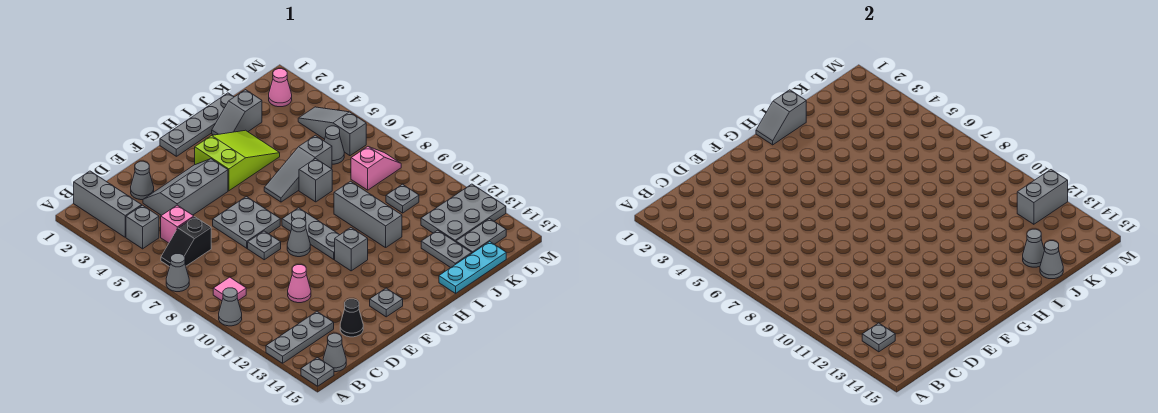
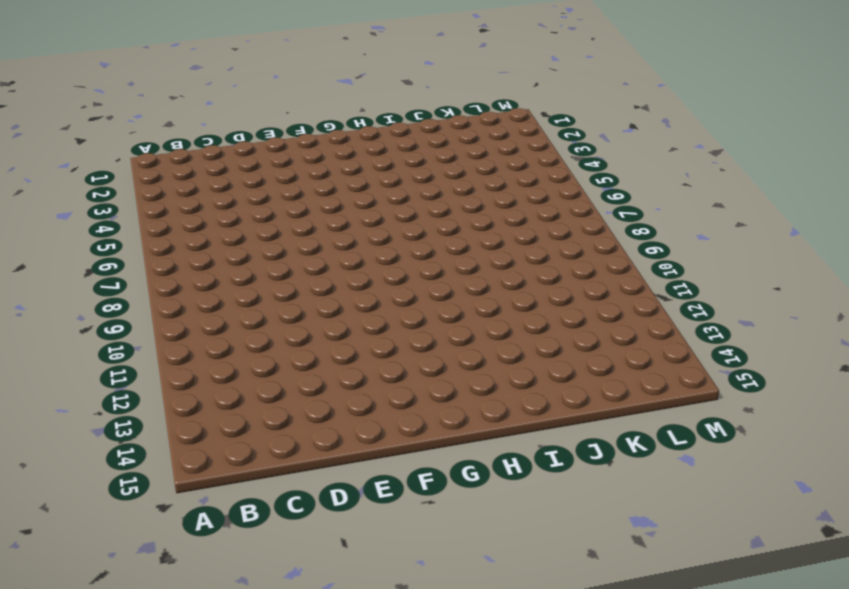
none -> grey cone A7 level 1
none -> grey cone A10 level 1
none -> grey plate A13:C13 level 1
none -> grey plate A15 level 1

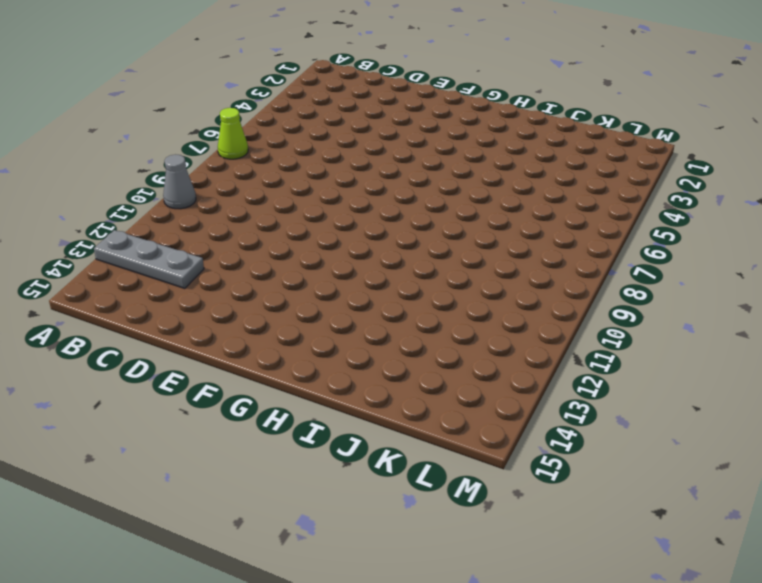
lime cone A7 level 1 -> grey cone A7 level 1
none -> grey plate A15 level 1
none -> grey brick B1:B3 level 1
none -> grey brick B4 level 1
none -> black slope B6:C6 level 1 top C

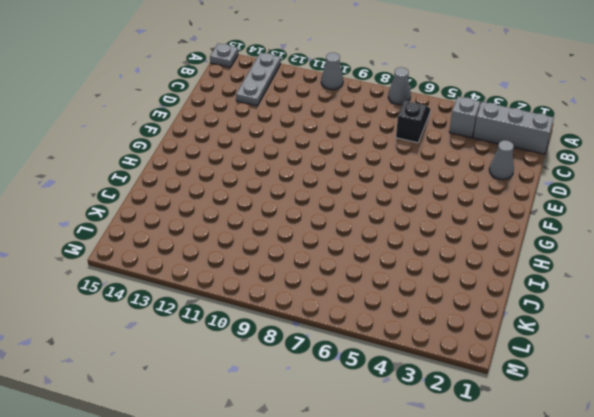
none -> pink tile B9 level 1
none -> grey cone B15 level 1
none -> pink brick C5 level 1
none -> grey slope D3:F4 level 1 top 4

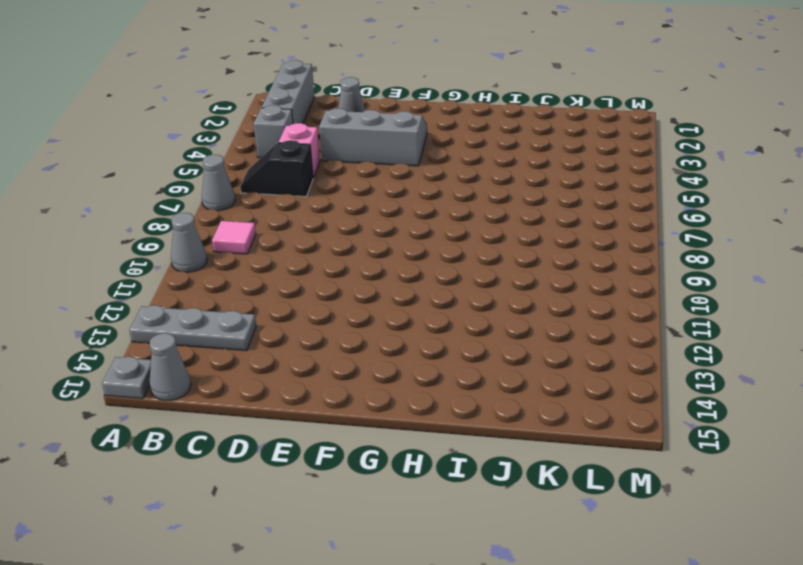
none -> pink cone D11 level 1
none -> black cone D14 level 1
none -> grey plate E6:F7 level 1
none -> grey plate E8 level 1

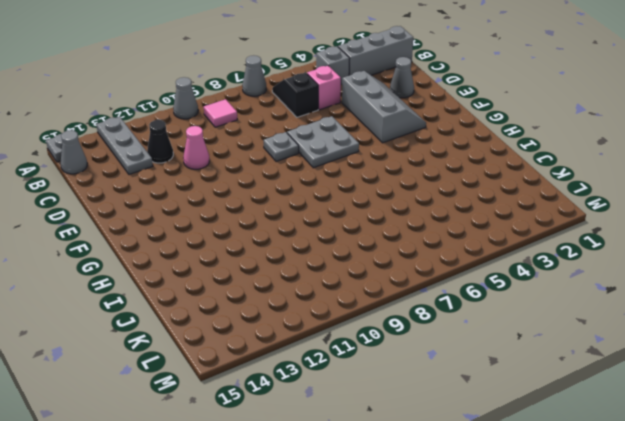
black cone C12 level 1 -> black cone D14 level 1
none -> grey cone F9 level 1
none -> grey plate F14 level 1
none -> grey plate G1:J1 level 1
none -> lime slope G3:I4 level 1 top G

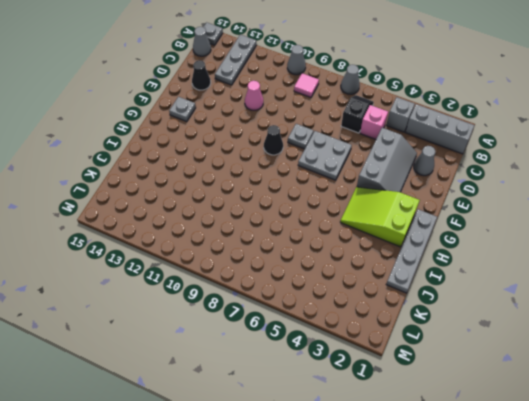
black cone F9 level 1 -> grey cone F9 level 1
lime slope G2:H4 level 1 top 2 -> lime slope G3:I4 level 1 top G
none -> grey plate G8:G10 level 1
none -> grey brick G11 level 1
none -> grey slope H6:J6 level 1 top J
none -> grey slope I2:J2 level 1 top J

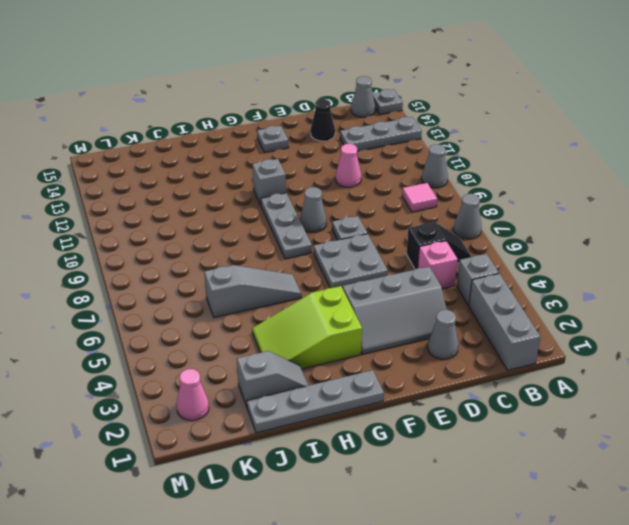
none -> grey brick I7 level 1
none -> grey brick I9:I11 level 1
none -> cyan plate I15:K15 level 1
none -> grey plate J13:J14 level 1

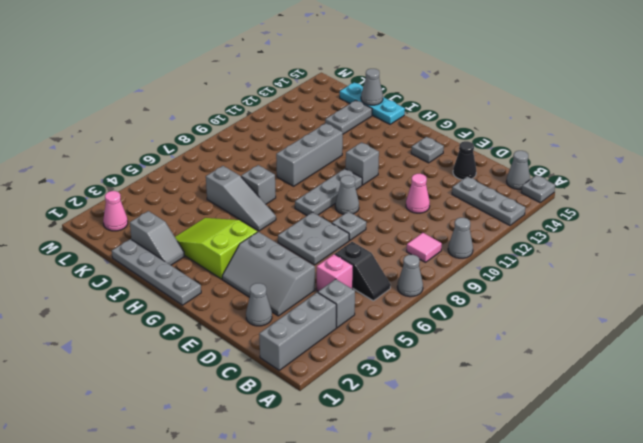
none -> grey cone K6 level 1
none -> pink slope K8:L8 level 1 top K
none -> grey plate K10 level 1
none -> grey plate K12:M13 level 1

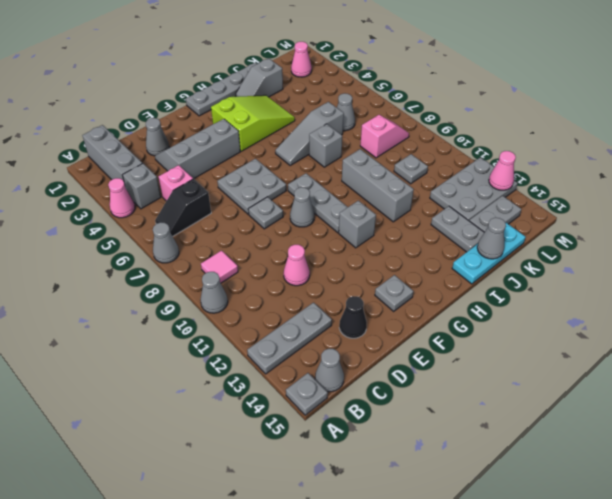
pink cone A4 level 1 -> none
pink cone M13 level 2 -> none
none -> grey slope L4:L6 level 1 top 6
none -> grey plate B13 level 2
none -> grey slope H1:I1 level 2 top I
none -> grey cone J14 level 2

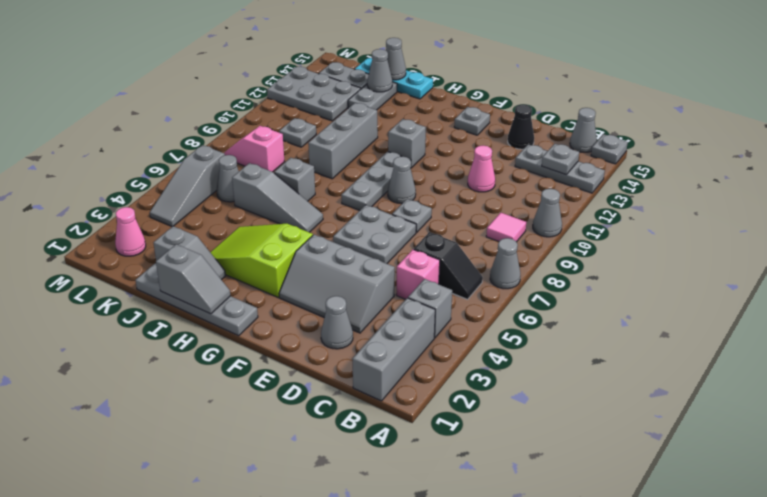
none -> grey brick L12:M12 level 2

